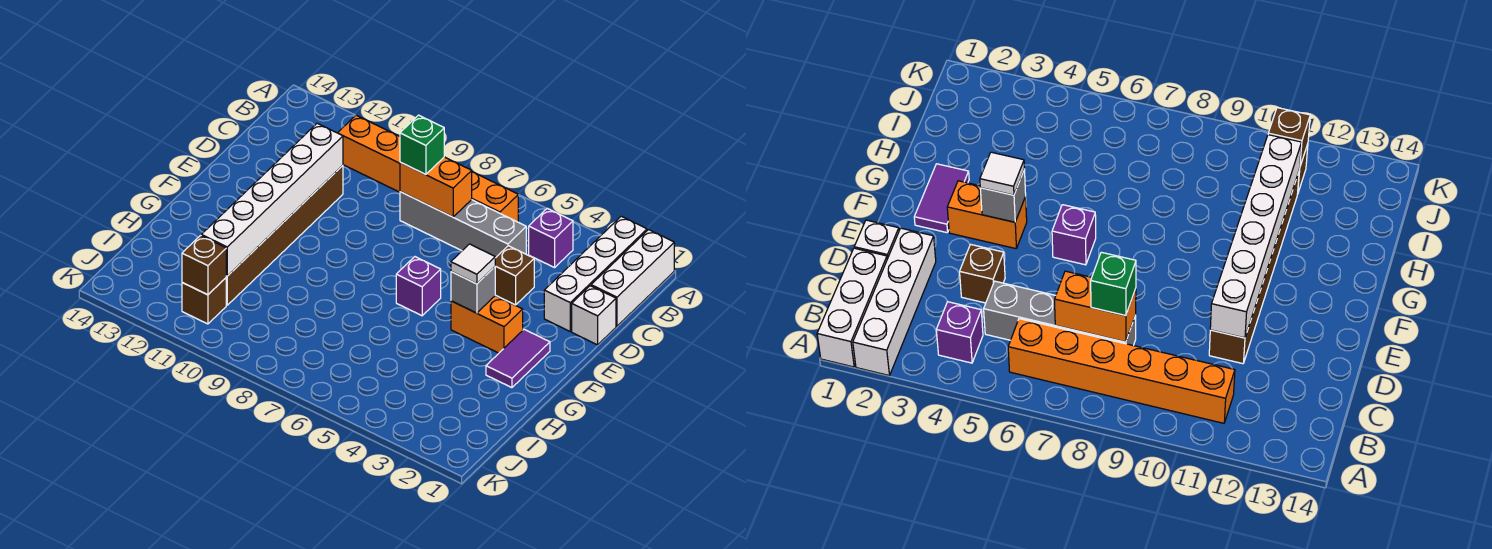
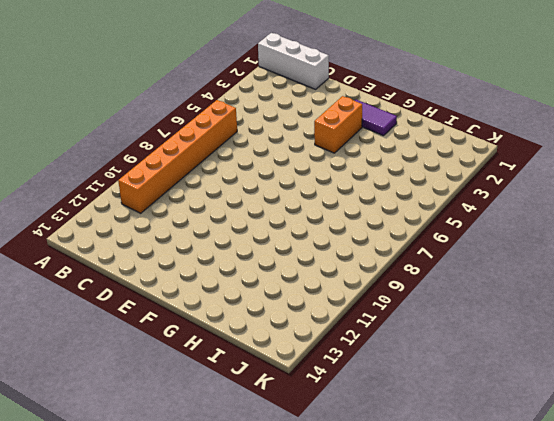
none -> white brick A2:D2 level 1
none -> purple brick B4 level 1
none -> grey brick C5:C8 level 1

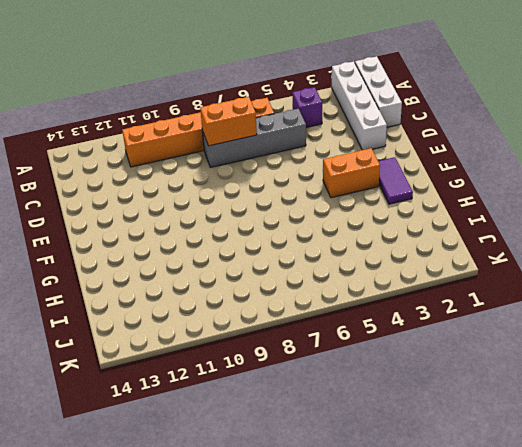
none -> white brick D1 level 1
none -> brown brick D4 level 1
none -> brown brick D11:I11 level 1

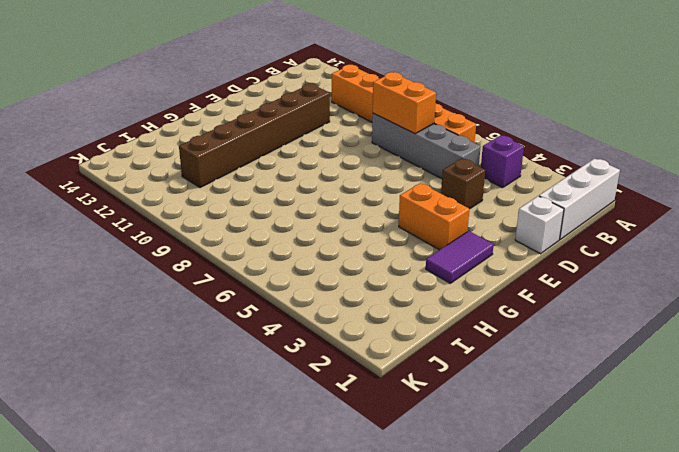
none -> white brick A2:D2 level 1
none -> purple brick F6 level 1
none -> brown brick J11 level 1

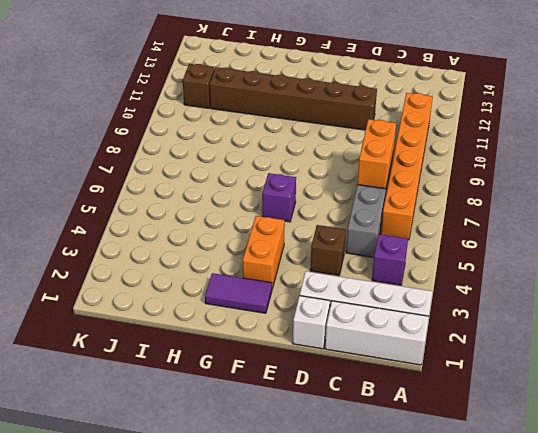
none -> white brick D11:I11 level 2
none -> grey brick F4 level 2
none -> brown brick J11 level 2

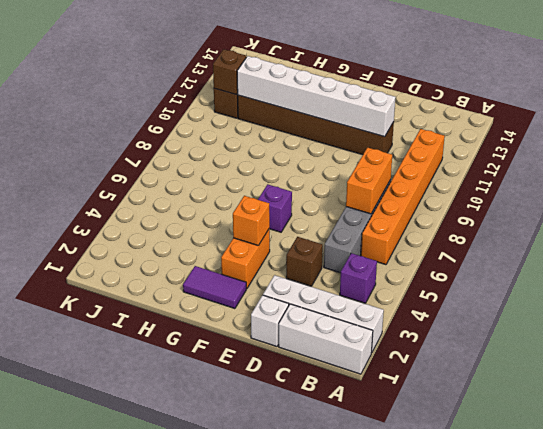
orange brick F4 level 2 -> grey brick F4 level 2
none -> green brick C8 level 3
none -> white tile F4 level 3

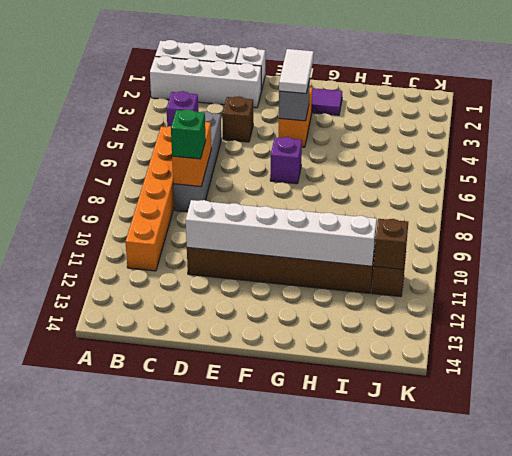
white tile F3:F4 level 3 -> white tile F4 level 3

